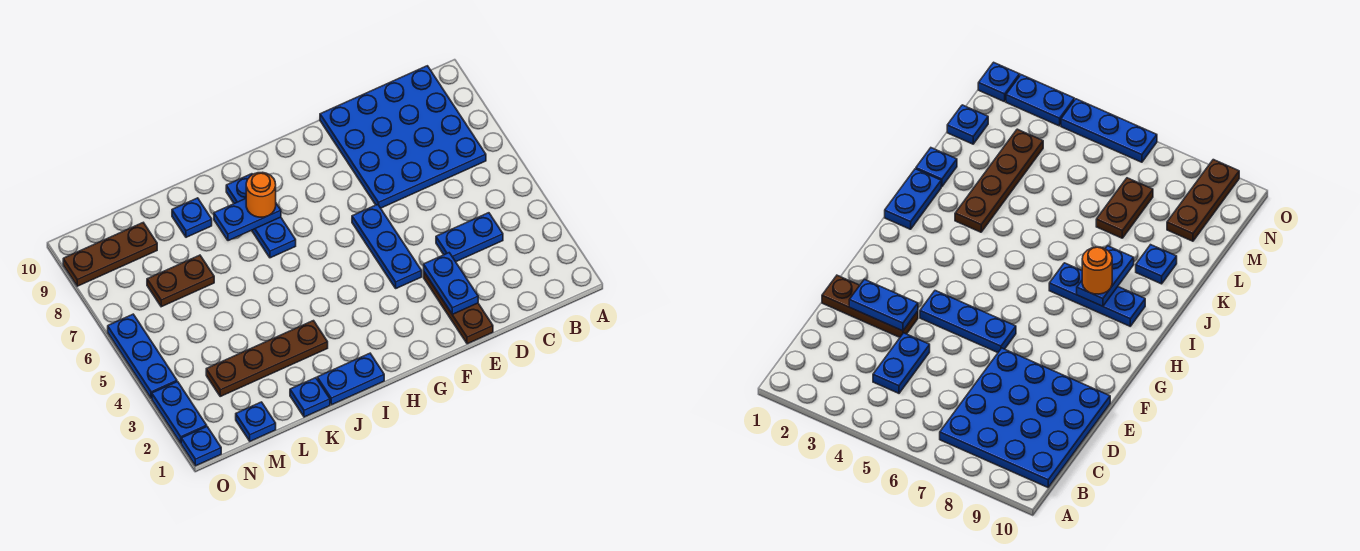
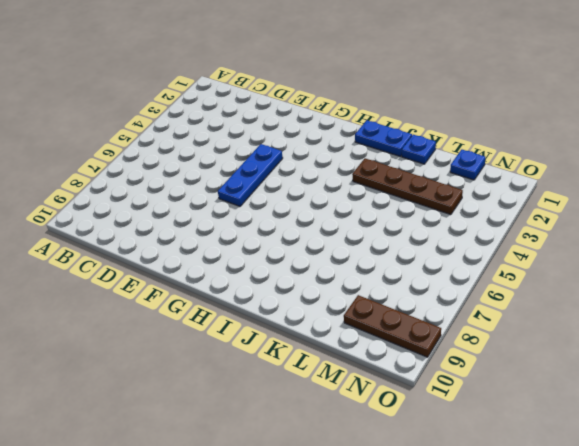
none -> blue plate B7:E10 level 1
none -> blue plate C4:D4 level 1
none -> brown plate E1:E3 level 1

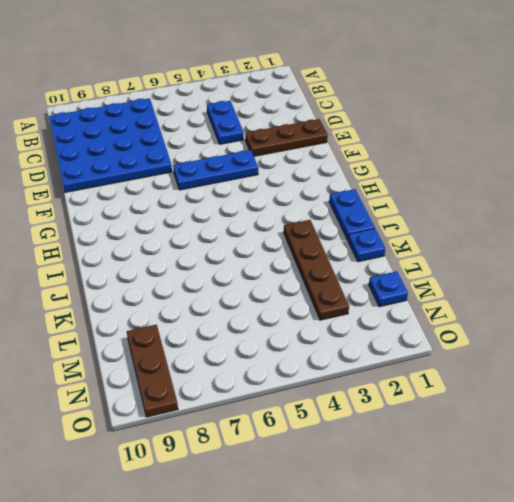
none -> blue plate I7:I9 level 1
none -> blue plate K9 level 1
none -> brown plate L7:M7 level 1

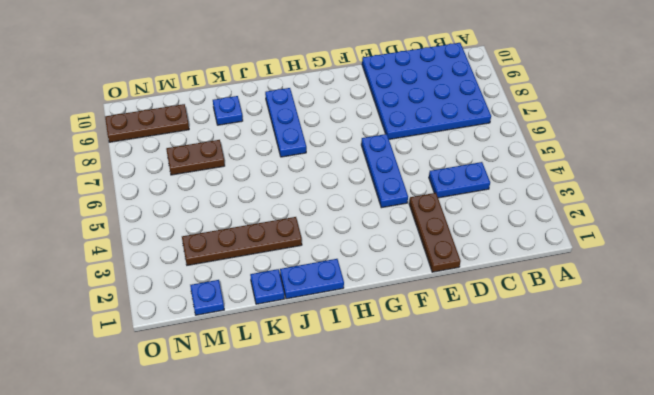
none -> blue plate O1 level 1
none -> blue plate O2:O3 level 1
none -> blue plate O4:O6 level 1

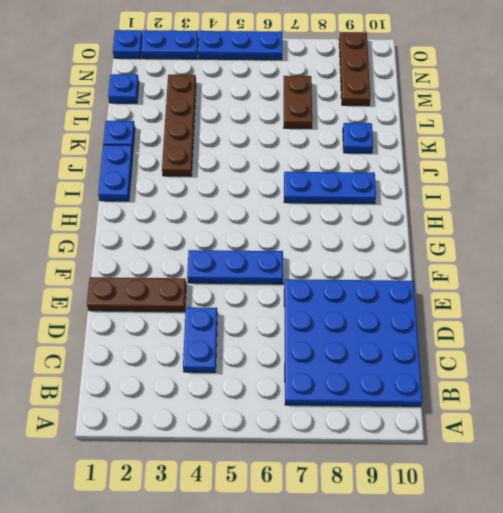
none -> blue plate E2:E3 level 2
none -> blue plate I8:J8 level 2
none -> orange round brick I8 level 3

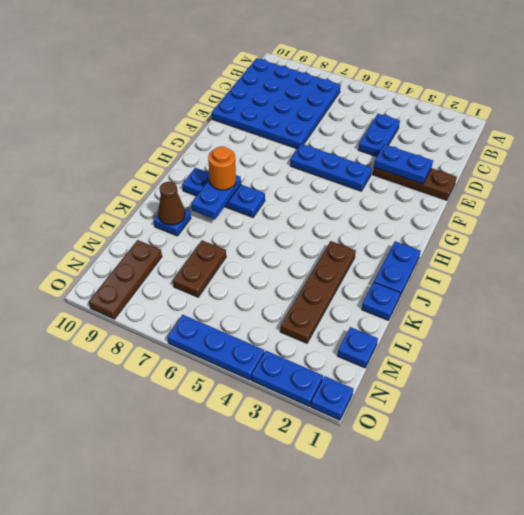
brown cone K9 level 2 -> none

